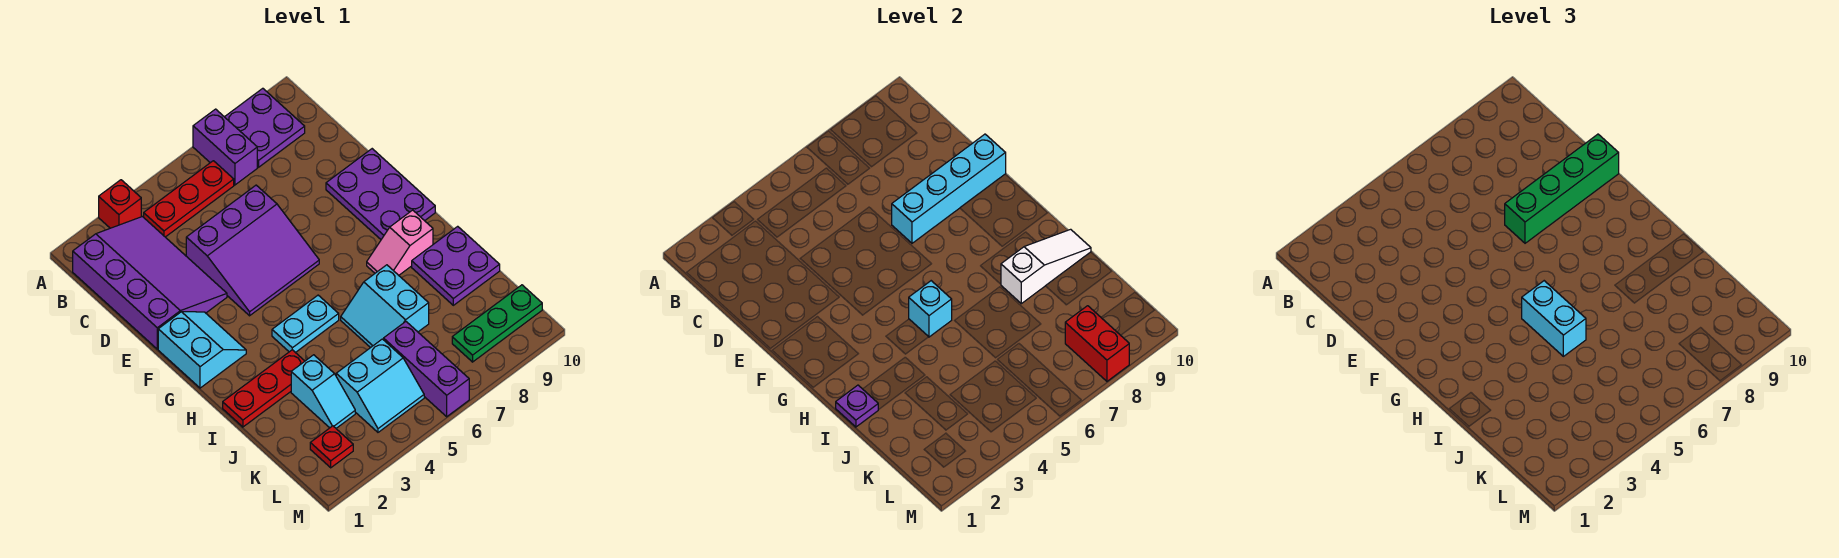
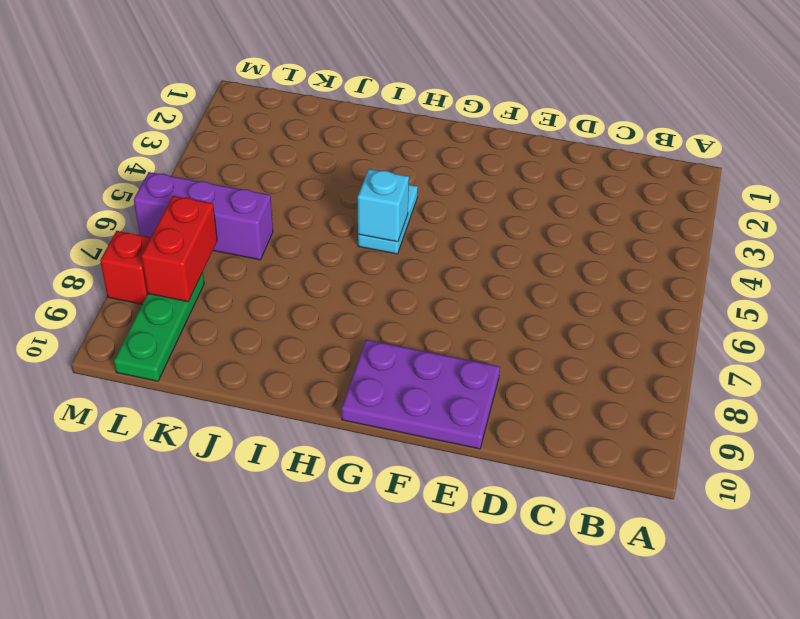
red brick L7:L8 level 2 -> red brick L8:M8 level 2
red brick M8 level 1 -> red brick A3 level 1
none -> purple brick A7:B7 level 1
none -> purple plate A8:B9 level 1
none -> purple slope B1:E3 level 1 top 1

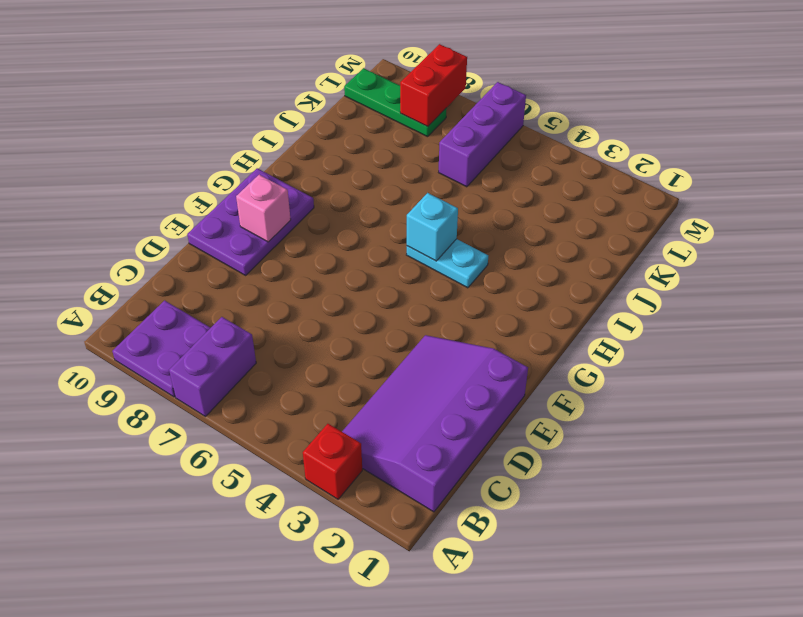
pink brick F9 level 2 -> none
none -> red plate B4:B6 level 1
none -> purple slope D4:F6 level 1 top D
none -> cyan slope F1:G2 level 1 top 1

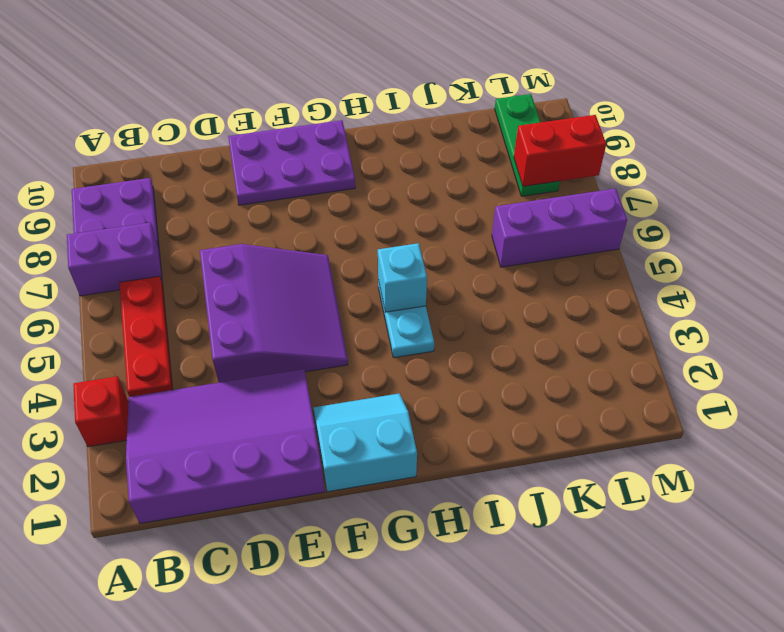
none -> pink slope H8:H9 level 1 top 9
none -> red plate I1:I3 level 1
none -> cyan slope I6:J7 level 1 top 7

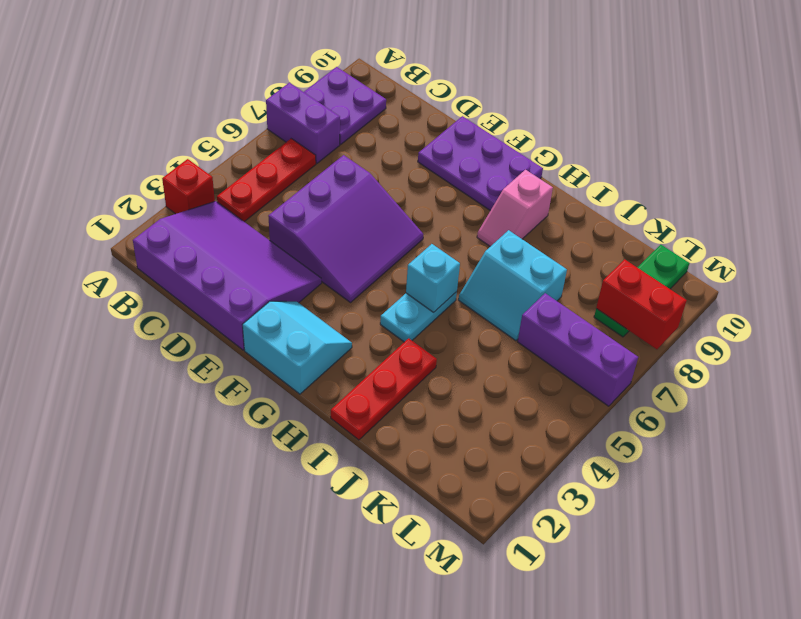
none -> purple plate I9:J10 level 1
none -> cyan slope J3:K3 level 1 top J
none -> cyan slope K4:L5 level 1 top K

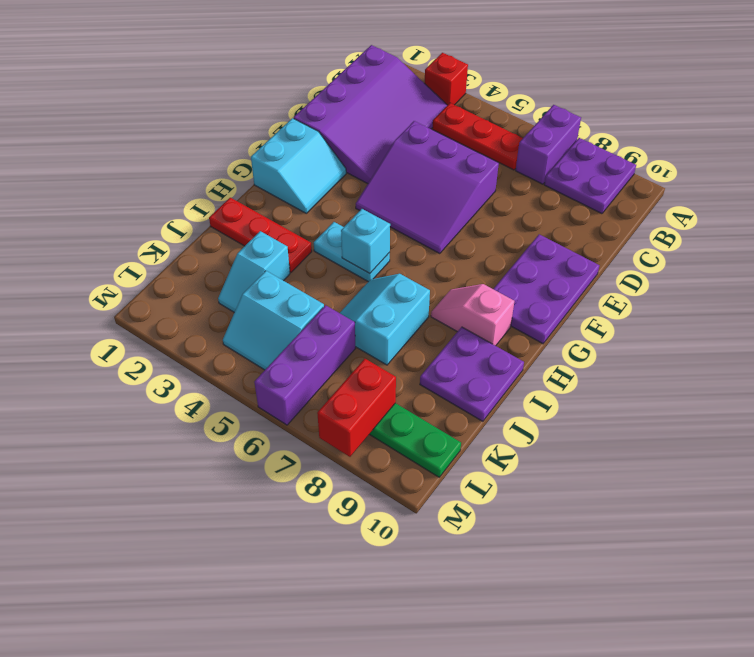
none -> red plate L2 level 1
none -> cyan brick E7:E10 level 2
none -> purple plate I1 level 2

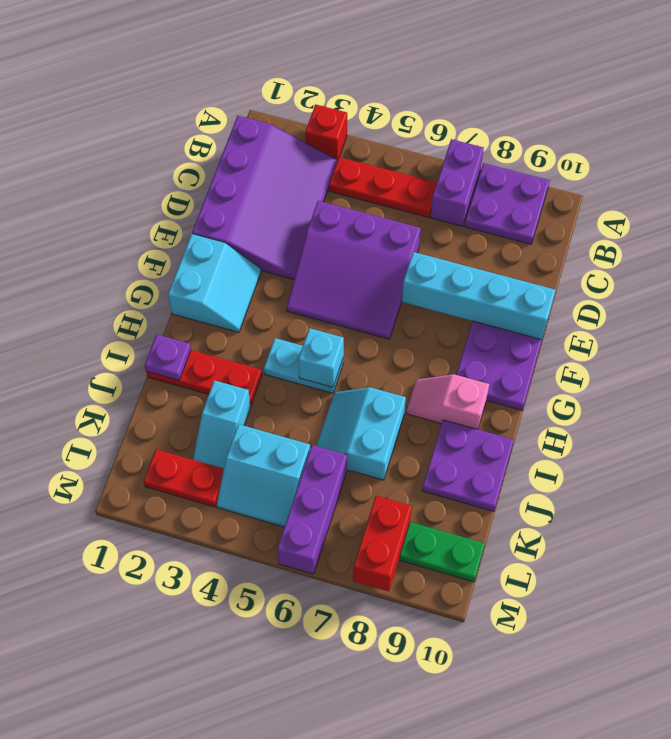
red plate L2:L3 level 1 -> red plate L2 level 1
none -> white slope I8:I10 level 2 top 8
none -> green brick E7:E10 level 3
none -> cyan brick H5:I5 level 3

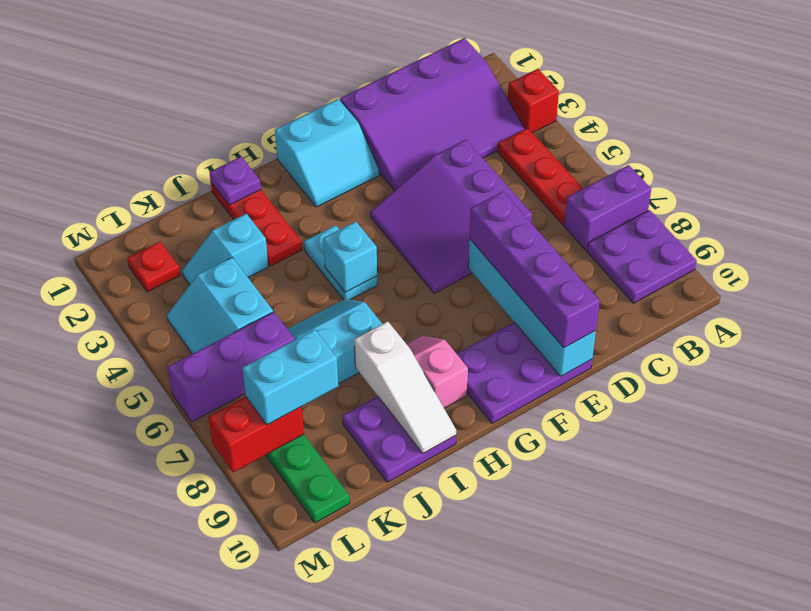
purple brick E7:E10 level 3 -> green brick E7:E10 level 3
cyan brick K8:L8 level 3 -> cyan brick H5:I5 level 3

